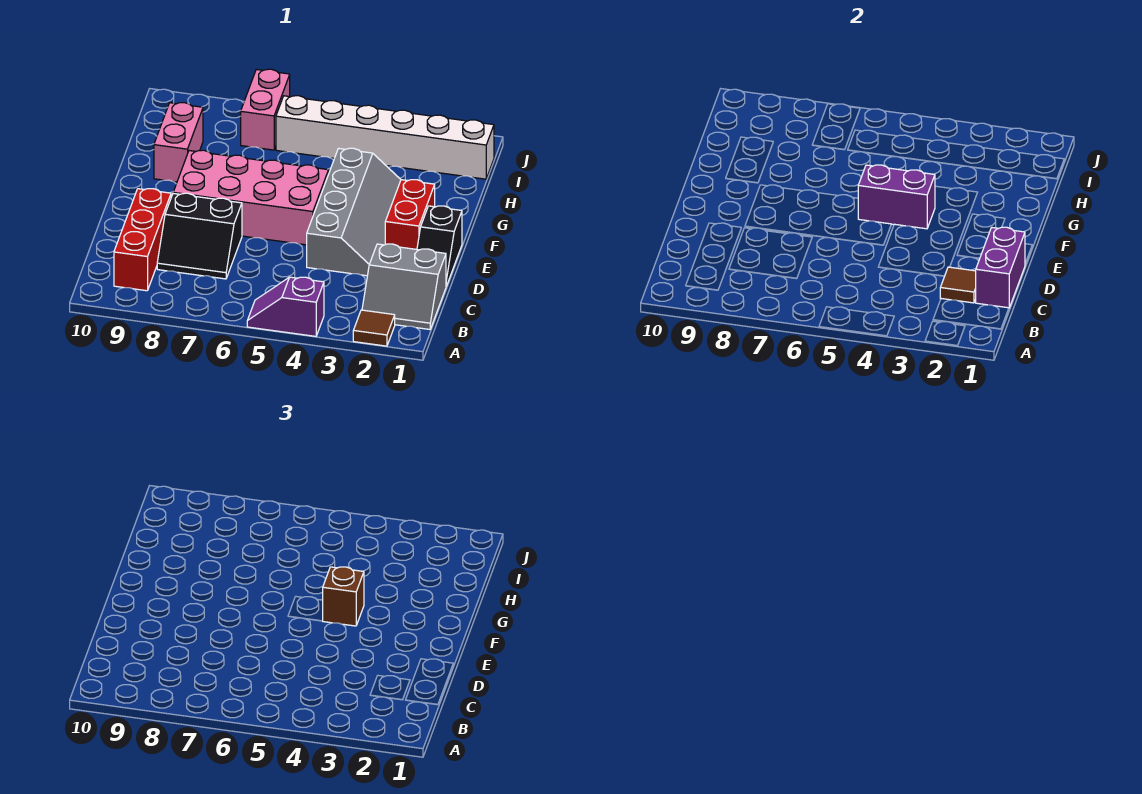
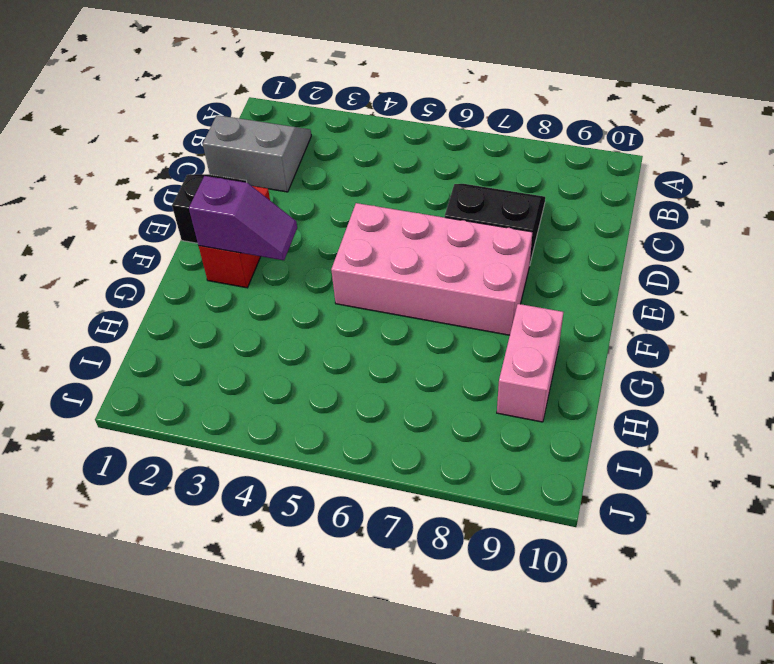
purple slope F2:F3 level 2 top 2 -> purple slope A4:A5 level 1 top 4
none -> brown tile A2 level 1
none -> red brick B9:D9 level 1
none -> grey slope D3:G4 level 1 top 4

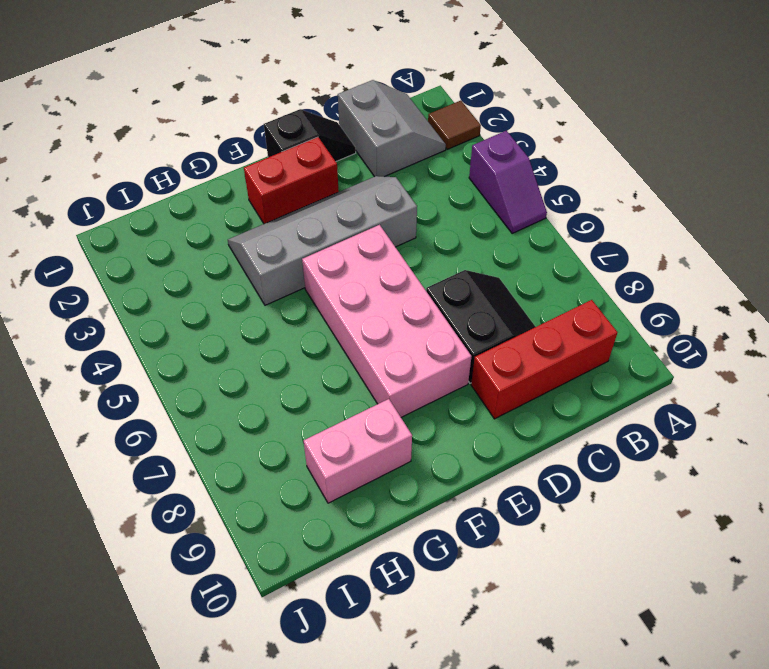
none -> white brick I1:I6 level 1
none -> pink brick I7:J7 level 1
none -> purple brick C1:D1 level 2

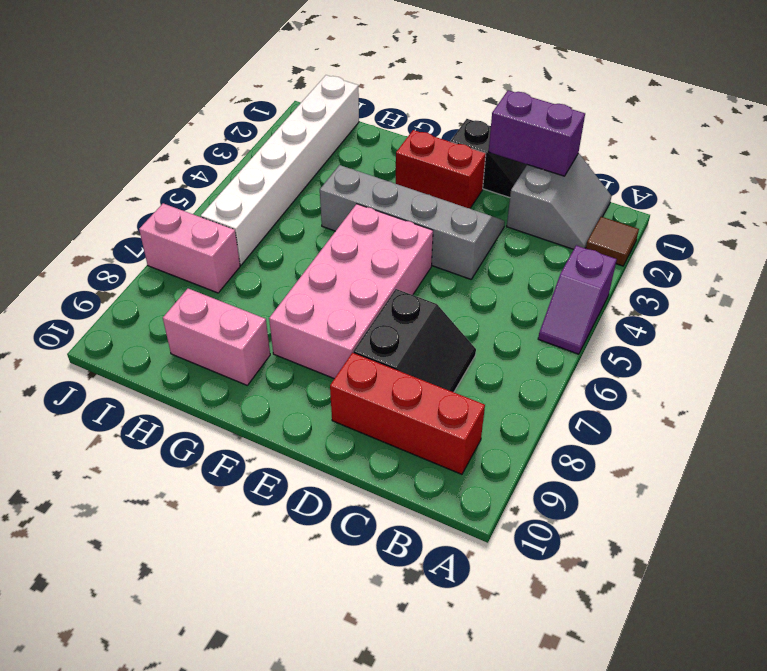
none -> brown tile C2 level 2
none -> purple brick F4:F5 level 2
none -> brown brick F4 level 3

